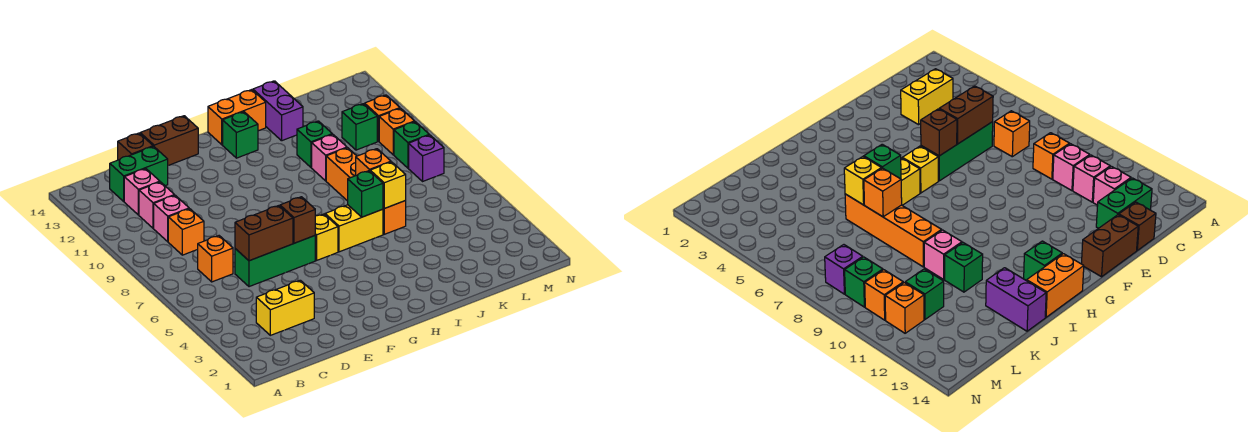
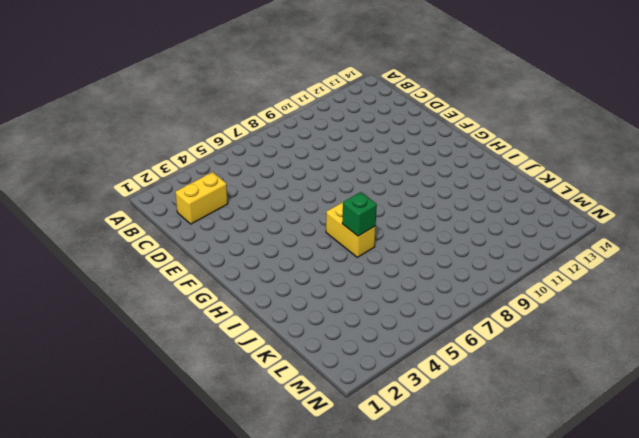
yellow brick C2:C3 level 1 -> yellow brick C3:D3 level 1
none -> orange brick C7 level 1
none -> orange brick C9 level 1
none -> pink brick C10 level 1

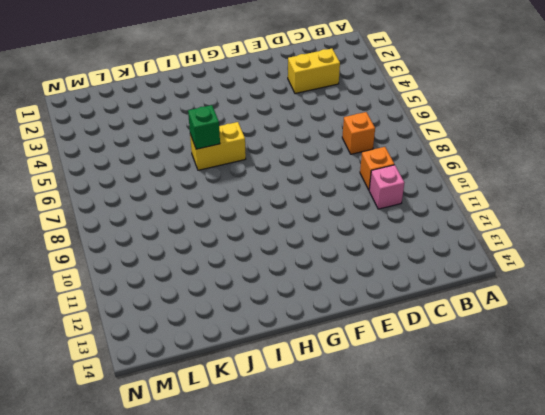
none -> pink brick C11 level 1
none -> pink brick C12 level 1
none -> green brick C13:D13 level 1

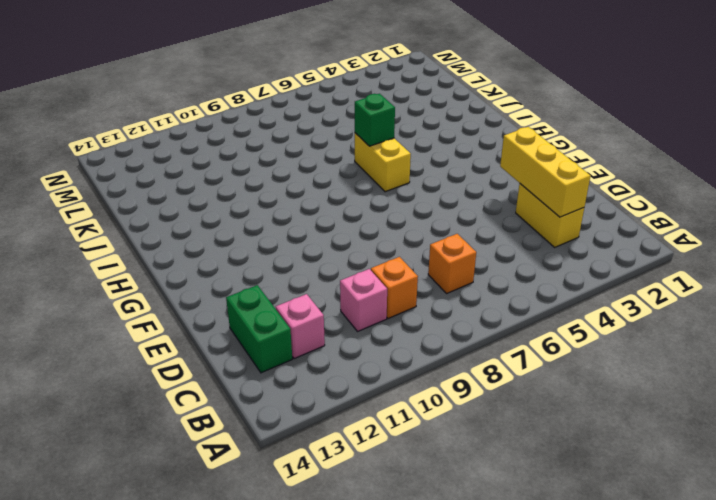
yellow brick C3:E3 level 2 -> none
none -> pink brick C11 level 1
none -> green brick D6:F6 level 1
none -> brown brick D14 level 1

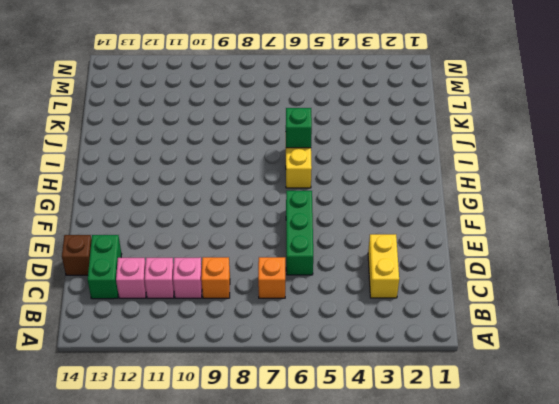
none -> brown brick E14:F14 level 1
none -> yellow brick G6 level 1
none -> green brick H13 level 1

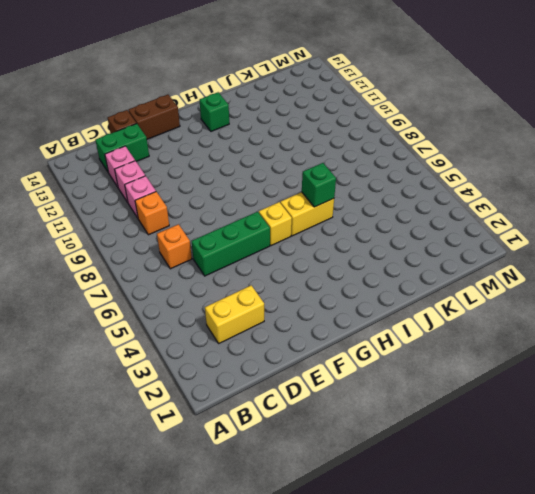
none -> orange brick H14:I14 level 1
none -> orange brick J6:J9 level 1
none -> pink brick J10 level 1

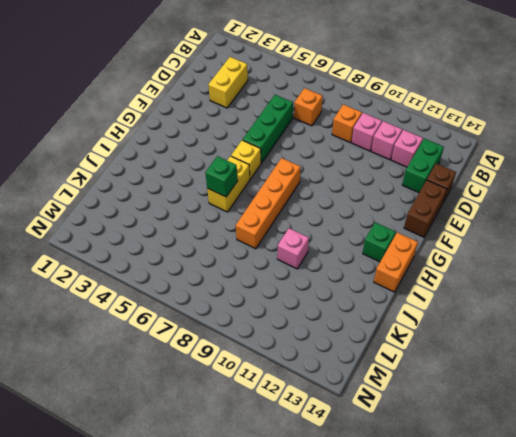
orange brick G8:J8 level 1 -> orange brick J6:J9 level 1
none -> green brick J11 level 1
none -> purple brick J13:J14 level 1
none -> green brick L11 level 1

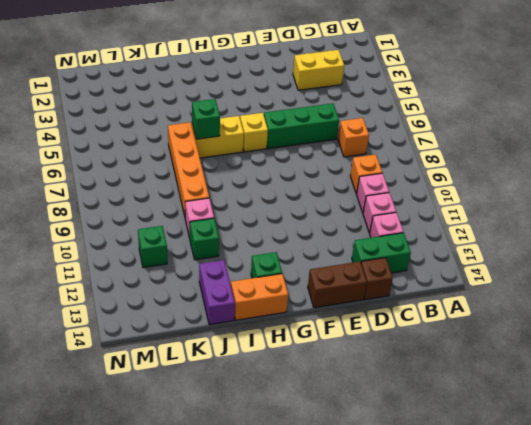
none -> purple brick M8 level 1
none -> green brick M9 level 1
none -> orange brick M10 level 1

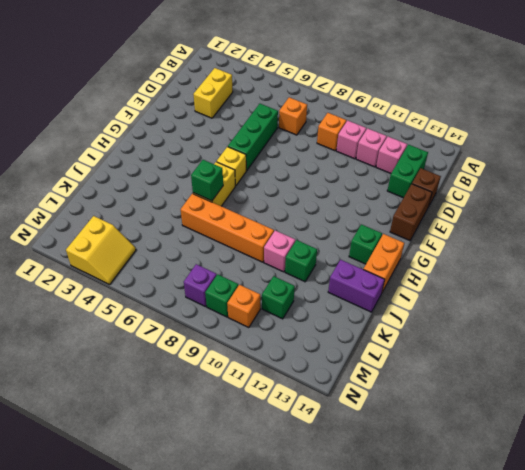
yellow slope M3:N4 level 1 top 3 -> none
none -> orange brick M11 level 1
none -> brown brick D6:E6 level 2
none -> brown brick F6 level 2

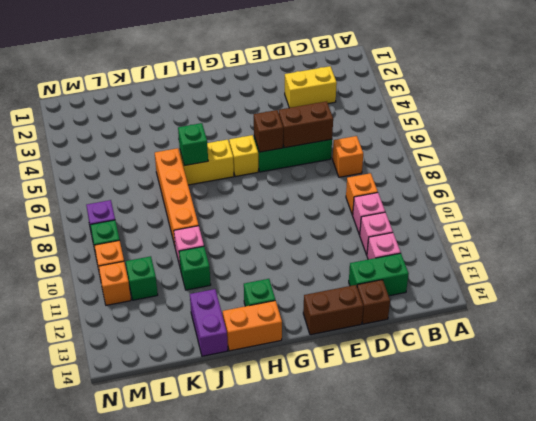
none -> yellow brick J6 level 2
none -> orange brick J7 level 2

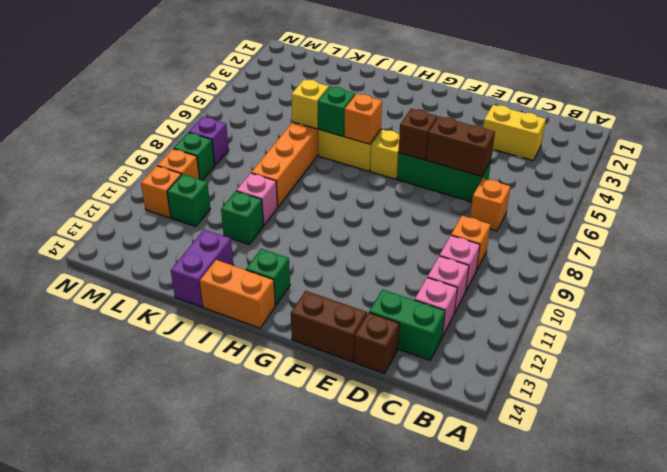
orange brick H6 level 2 -> orange brick J7 level 2

